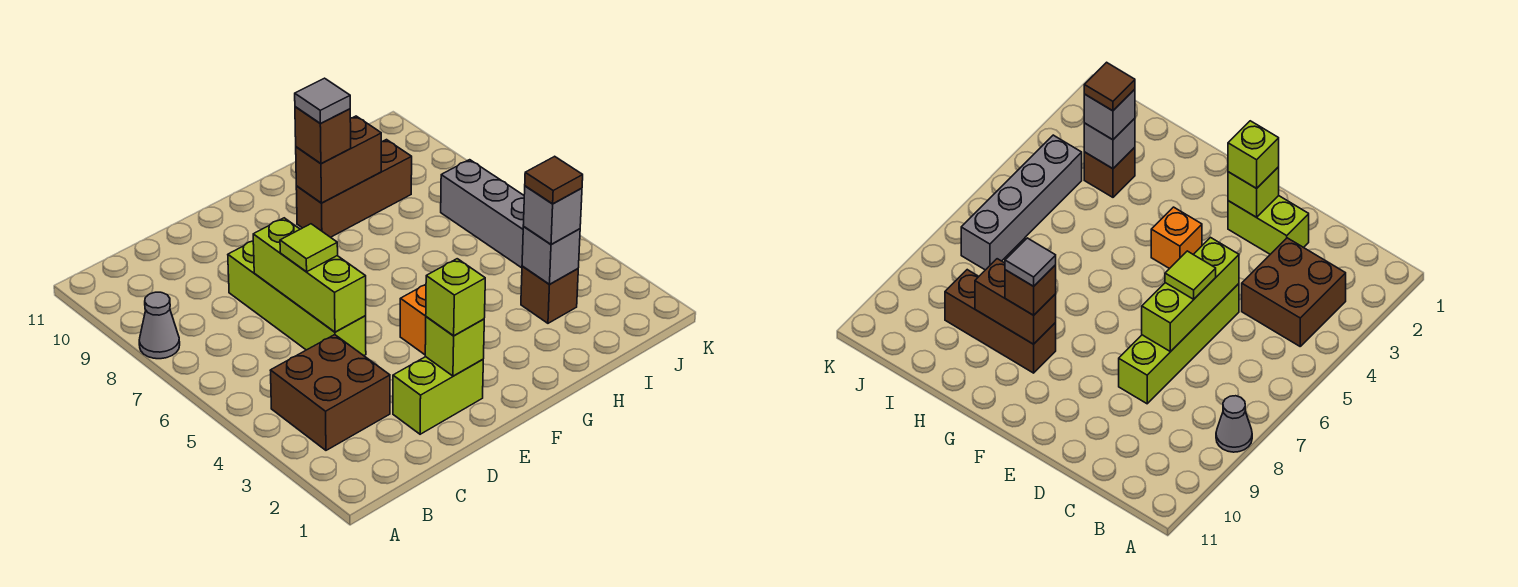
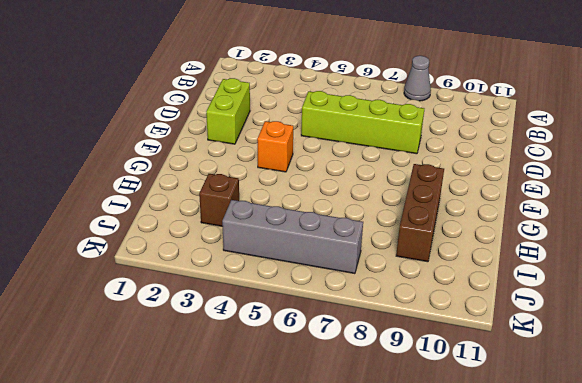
none -> brown brick B3:C4 level 1
none -> lime brick D5:D7 level 2
none -> lime brick E2 level 2

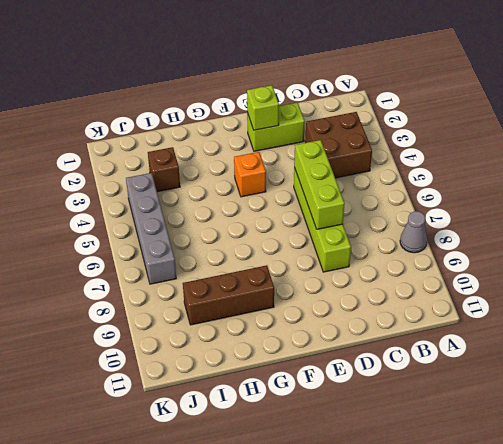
none -> brown brick G9:H9 level 2
none -> grey brick I3 level 2
none -> lime tile D6 level 3

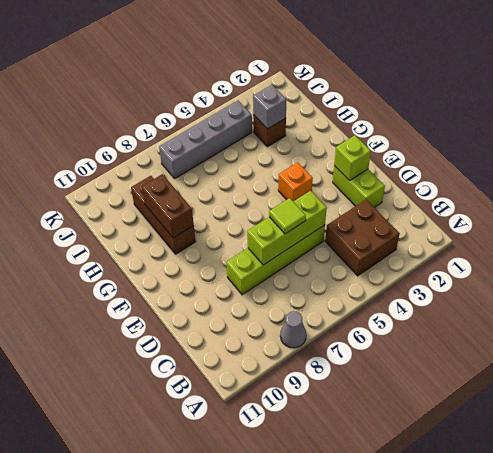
none -> lime brick E2 level 3
none -> brown brick G9 level 3
none -> grey brick I3 level 3

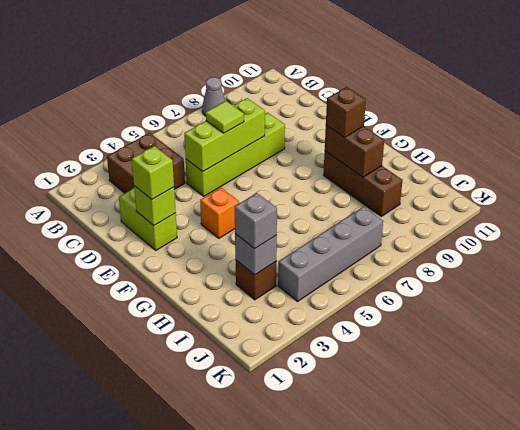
none -> grey tile G9 level 4
none -> brown tile I3 level 4

